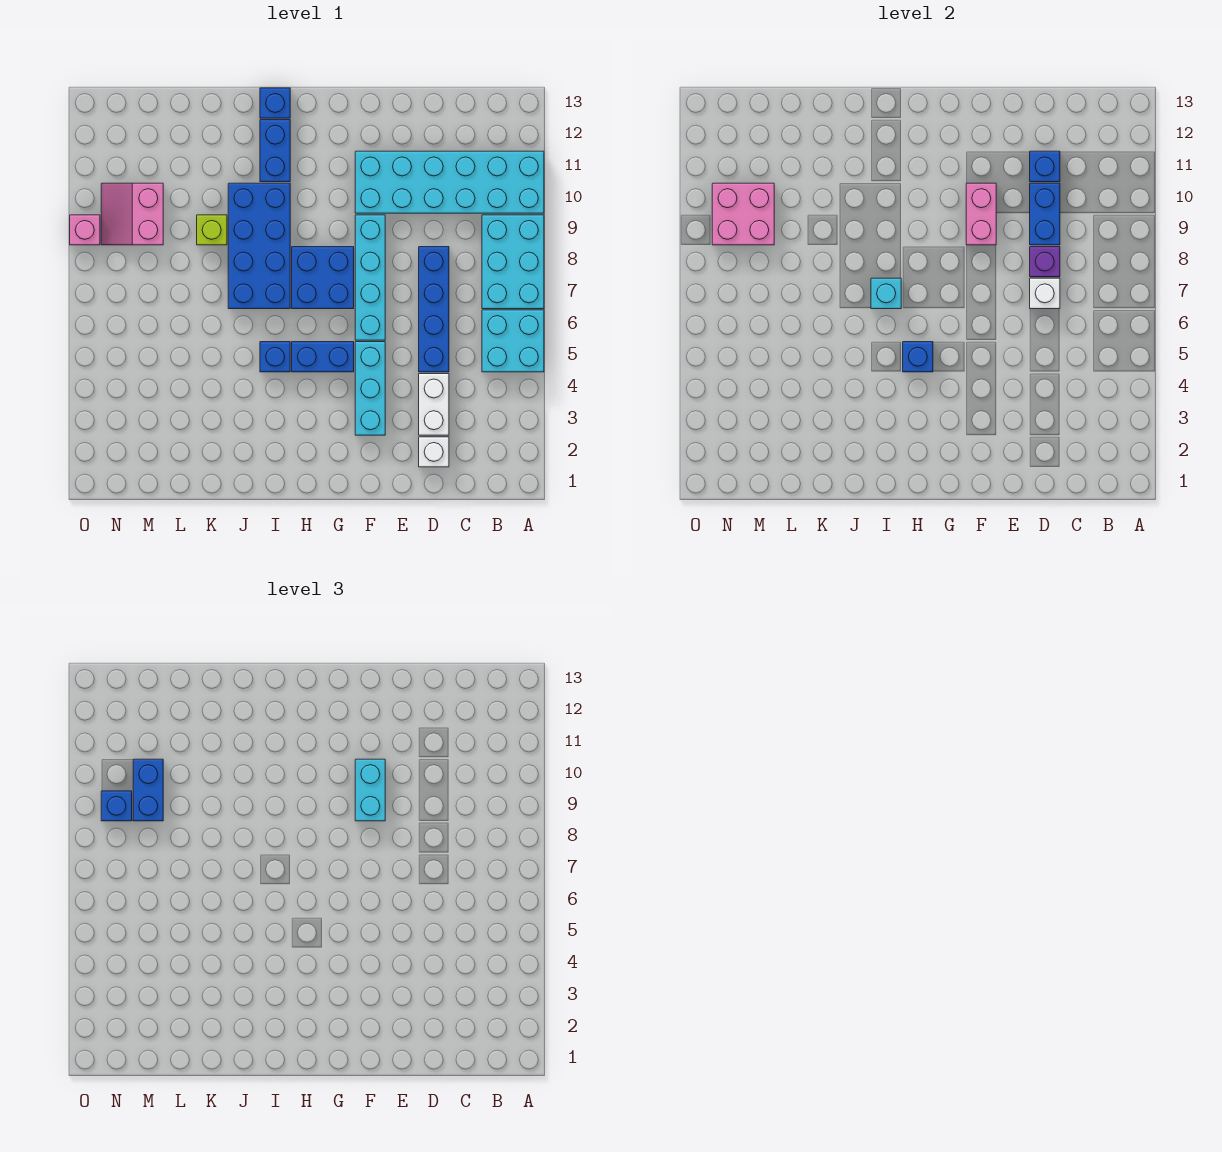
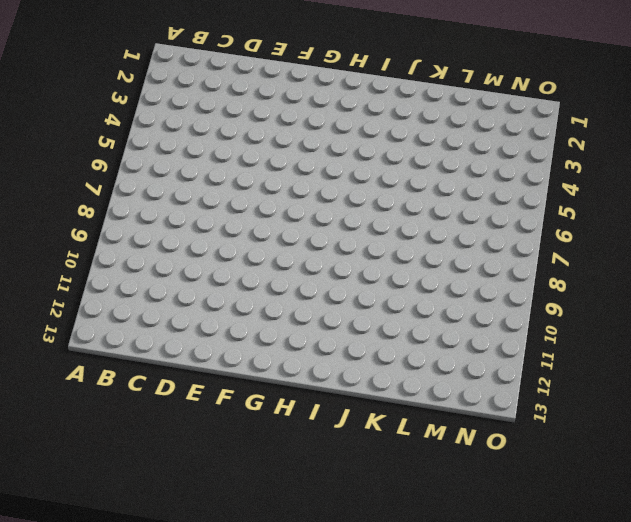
none -> cyan brick A5:B6 level 1
none -> cyan brick A7:B9 level 1
none -> cyan brick A10:F11 level 1

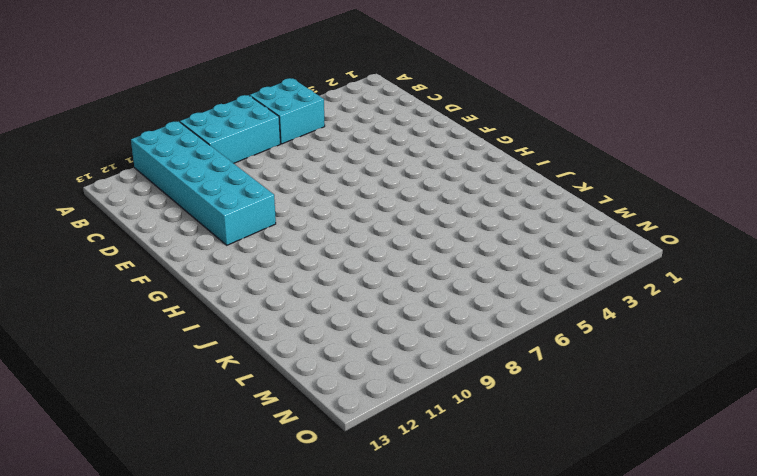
none -> white brick D2 level 1
none -> white brick D3:D4 level 1
none -> blue brick D5:D8 level 1

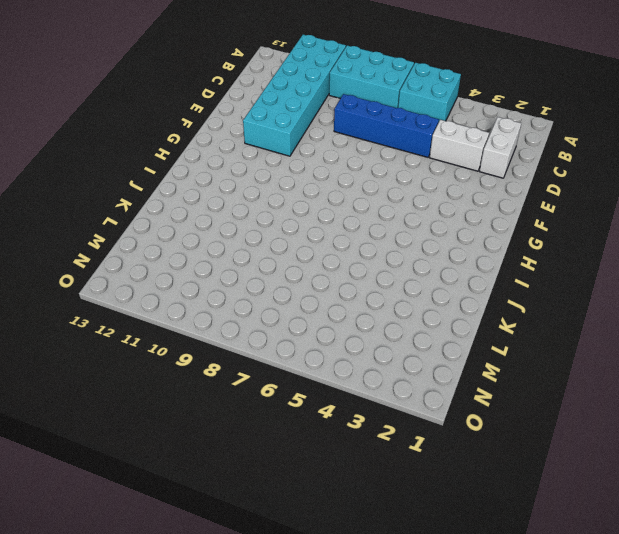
white brick C2:D2 level 1 -> white brick D2 level 1
none -> cyan brick F3:F5 level 1
none -> cyan brick F6:F9 level 1
none -> blue brick G5:H5 level 1

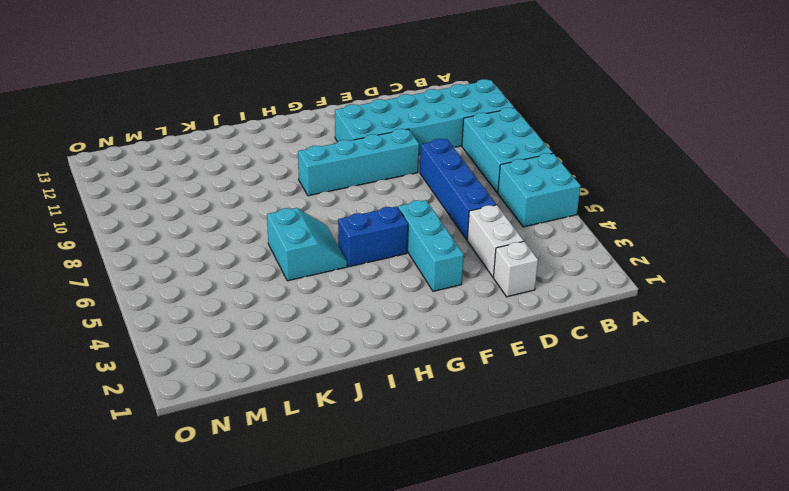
cyan brick E9:H9 level 1 -> cyan brick F6:F9 level 1
cyan slope I5:J6 level 1 top J -> blue brick I5 level 1
none -> blue brick G7:H8 level 1
none -> blue brick I7:J10 level 1
none -> blue brick I11:I12 level 1

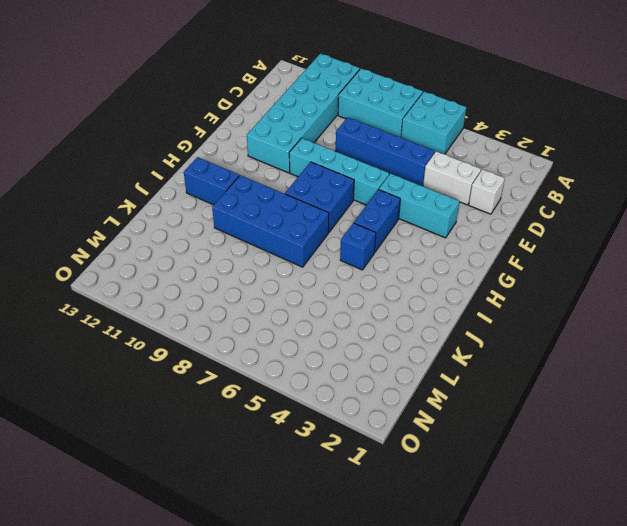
none -> blue brick I13 level 1
none -> lime brick K9 level 1
none -> pink slope M9:N10 level 1 top M

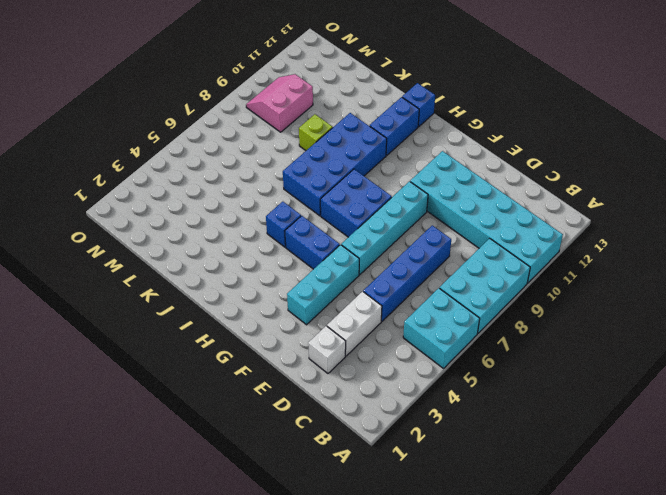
none -> pink brick O9 level 1
none -> white brick D7 level 2
none -> purple brick D8 level 2

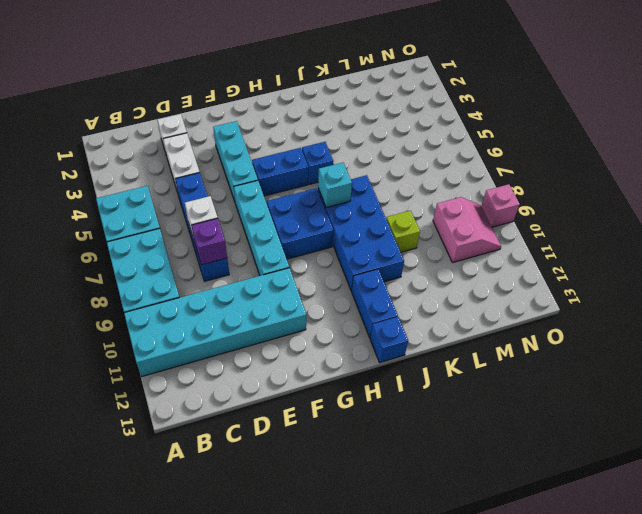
none -> blue brick D9:D10 level 2
none -> blue brick D11 level 2
none -> pink brick F9:F10 level 2

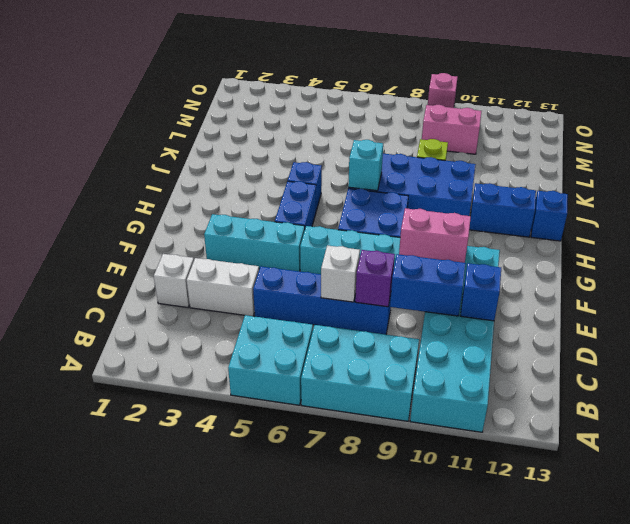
none -> blue brick H5 level 2
none -> pink brick M9:N10 level 2
none -> cyan brick F9:F10 level 3

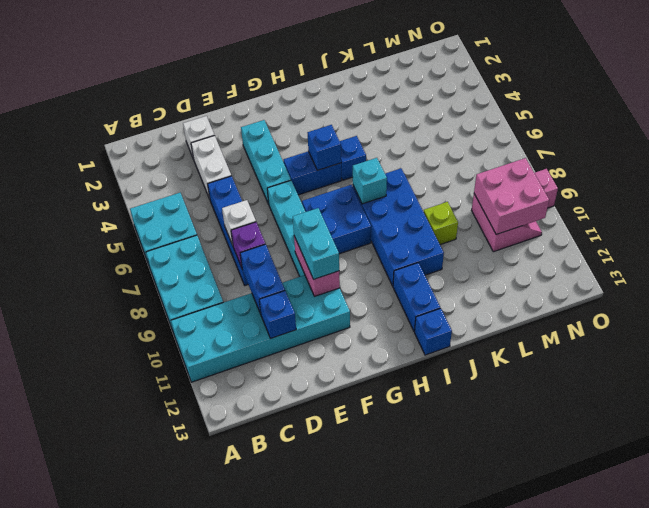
none -> blue brick M9:M10 level 3
none -> blue brick N9 level 3

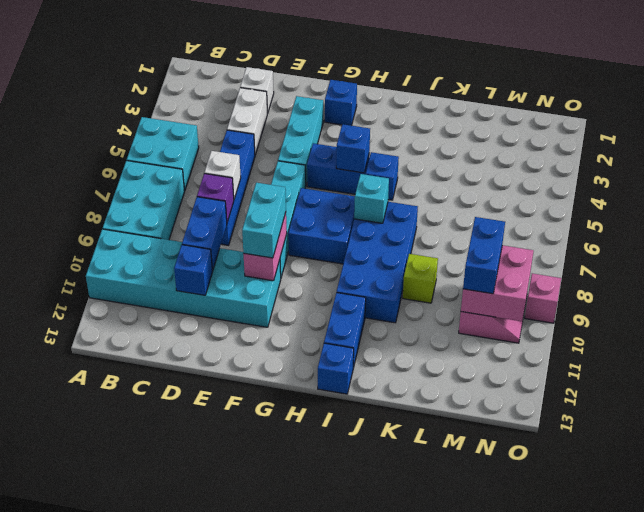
blue brick G2 level 1 -> blue brick N9 level 3

